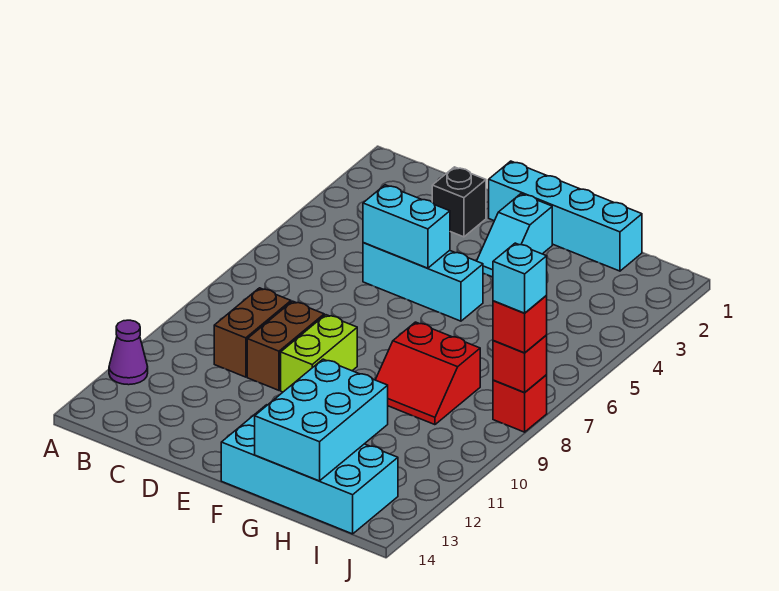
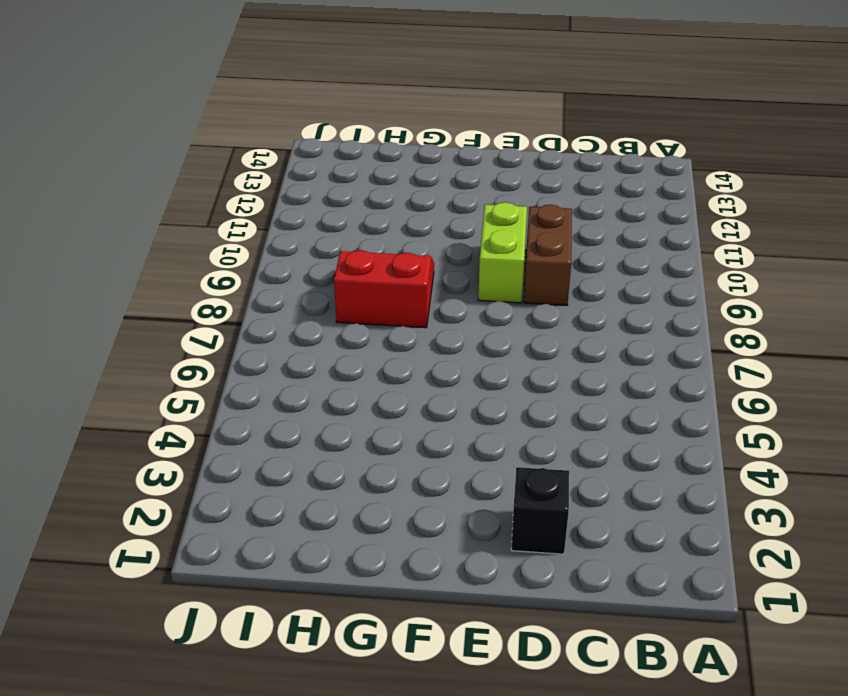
none -> purple cone A12 level 1
none -> brown brick C9:C10 level 1
none -> cyan brick D5:F5 level 1

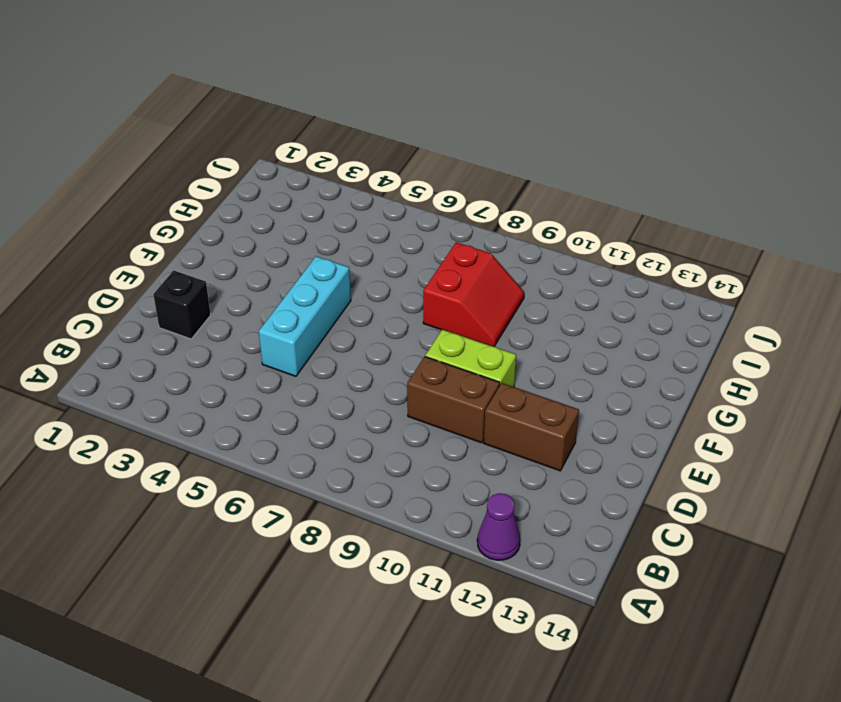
brown brick D11:D12 level 1 -> brown brick C9:C10 level 1
none -> cyan brick E1:H1 level 1
none -> cyan slope F2:F3 level 1 top 2
none -> cyan brick F13:I14 level 1

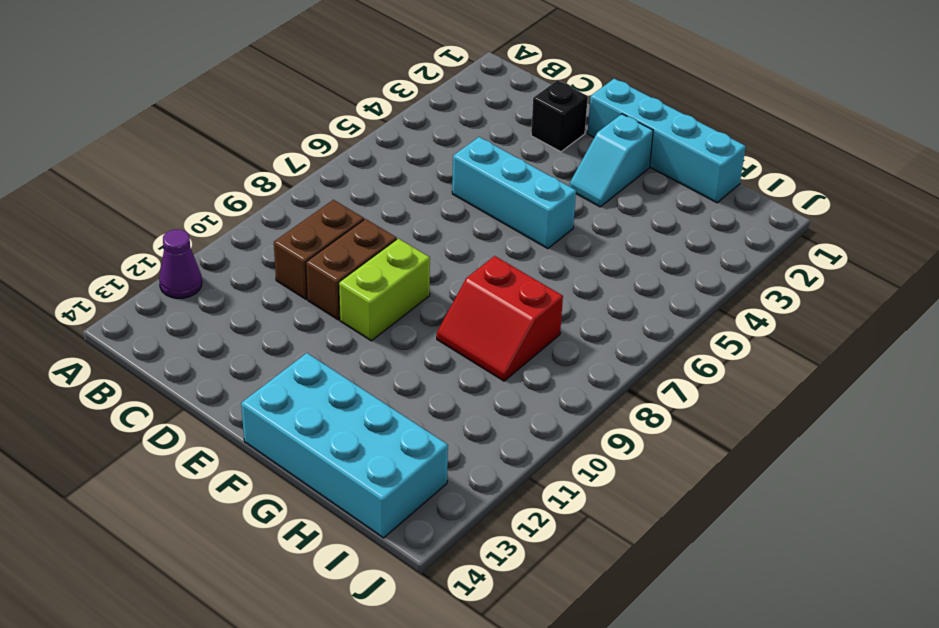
none -> red brick J8 level 1
none -> cyan brick D5:E5 level 2
none -> cyan brick G12:H14 level 2

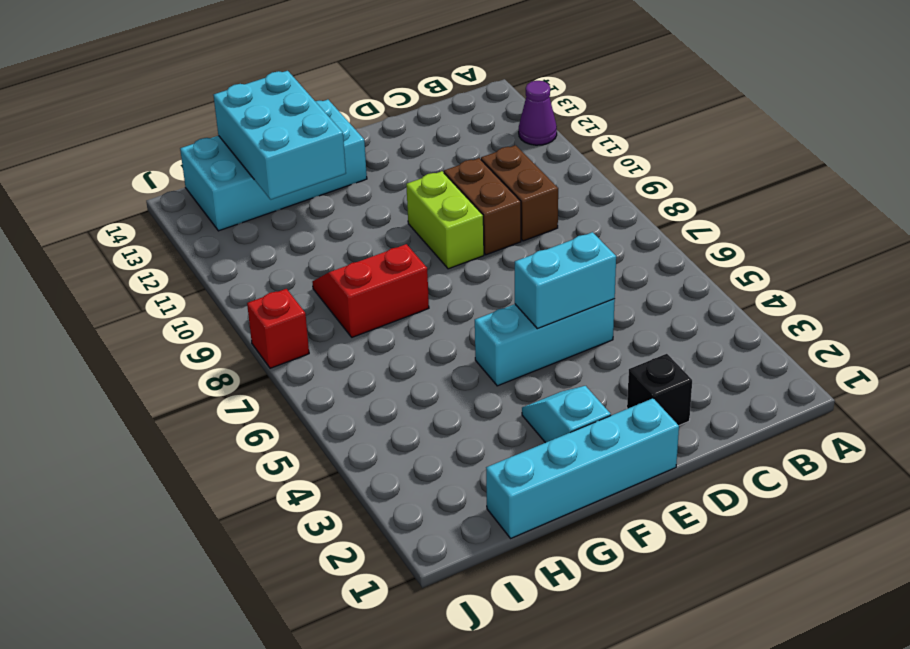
none -> red brick J8 level 2
none -> red brick J8 level 3
none -> cyan brick J8 level 4

